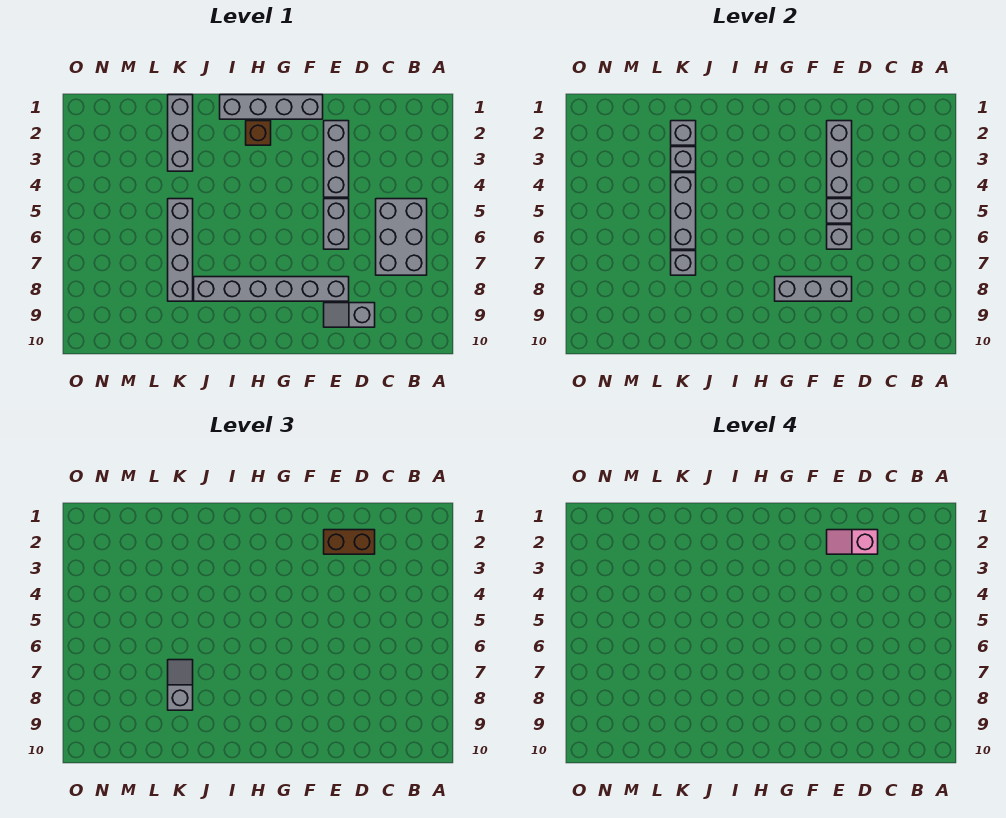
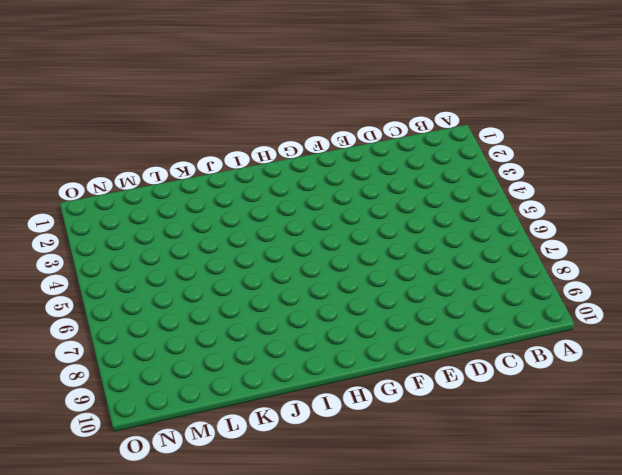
none -> grey brick B5:C7 level 1
none -> grey slope D9:E9 level 1 top D
none -> grey brick E2:E4 level 1

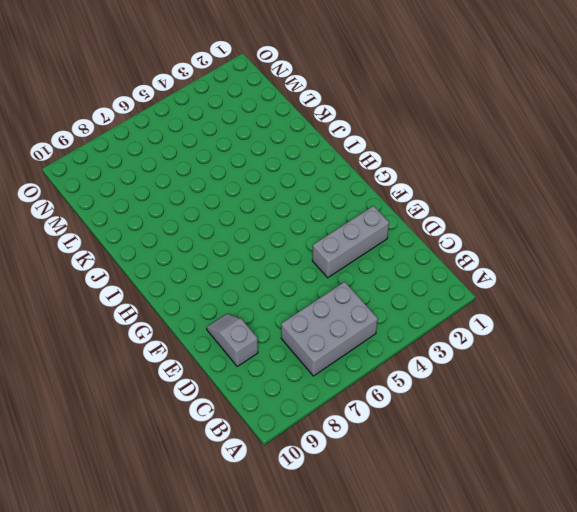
none -> grey brick E5:E6 level 1
none -> grey brick E8:J8 level 1
none -> grey brick F1:I1 level 1

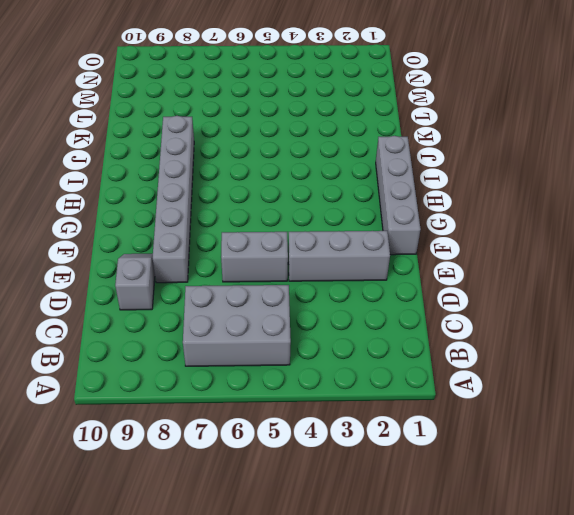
none -> brown brick H2 level 1
none -> grey brick K1:K3 level 1
none -> grey brick K5:K8 level 1

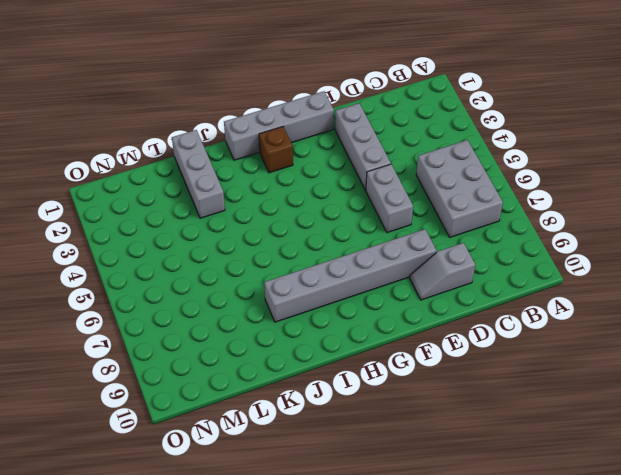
none -> grey brick K5:K8 level 1
none -> grey brick E2:E4 level 2
none -> grey brick E5 level 2

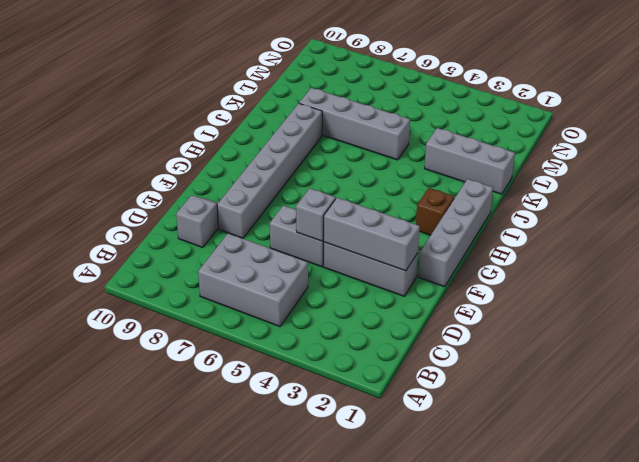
none -> grey brick E6 level 2
none -> grey brick E8:G8 level 2
none -> grey brick K2 level 2

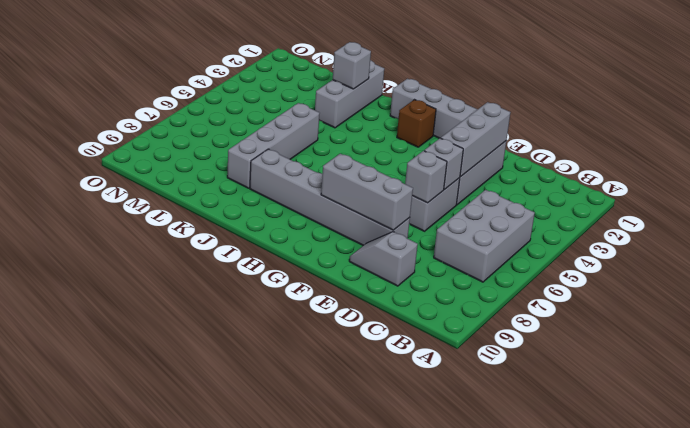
none -> grey brick K3 level 2
none -> grey brick K4:K6 level 2
none -> grey brick K7 level 2

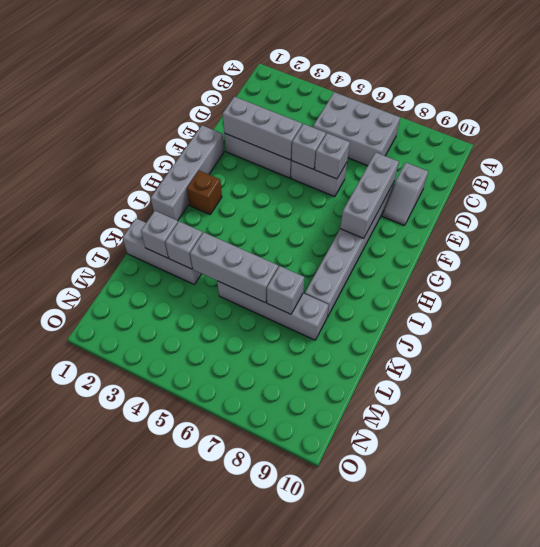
none -> brown brick D2:E2 level 3
none -> grey slope K7:K8 level 3 top 8
none -> pink slope D2:E2 level 4 top D

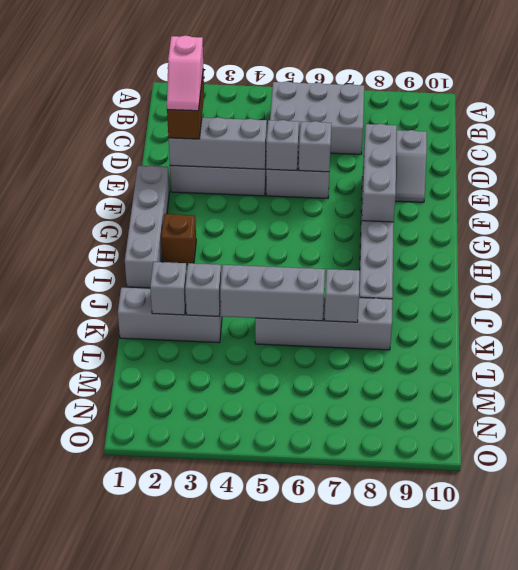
none -> grey slope K7:K8 level 3 top 8

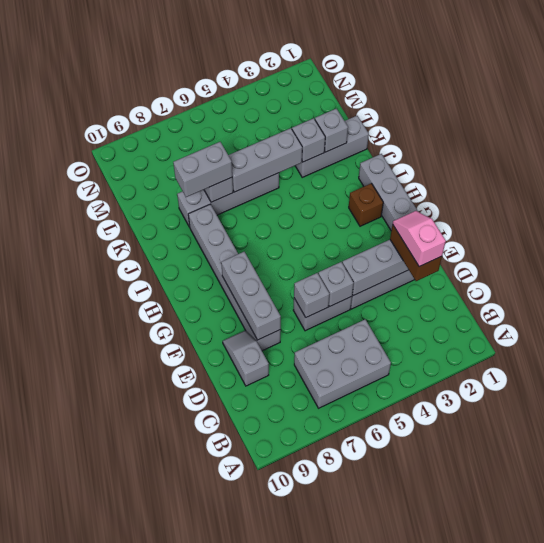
grey brick K7:K8 level 3 -> grey slope K7:K8 level 3 top 8

